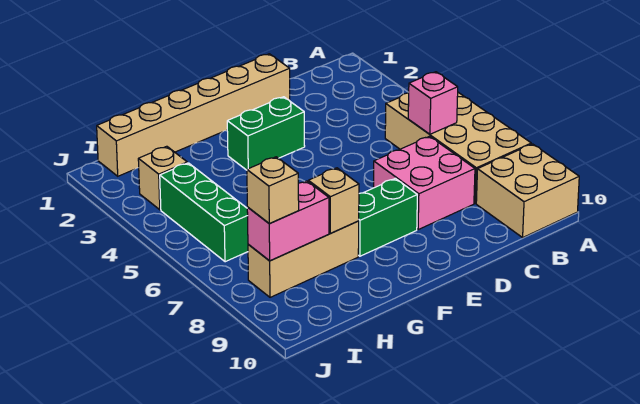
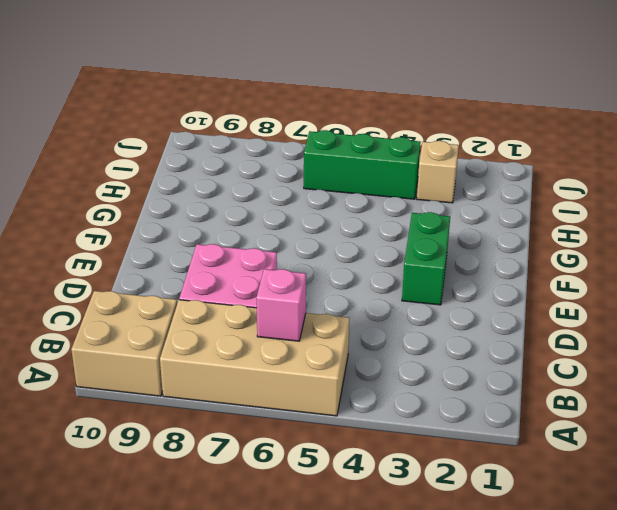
none -> tan brick D1:I1 level 1
none -> green brick E8:F8 level 1
none -> tan brick G8:I8 level 1

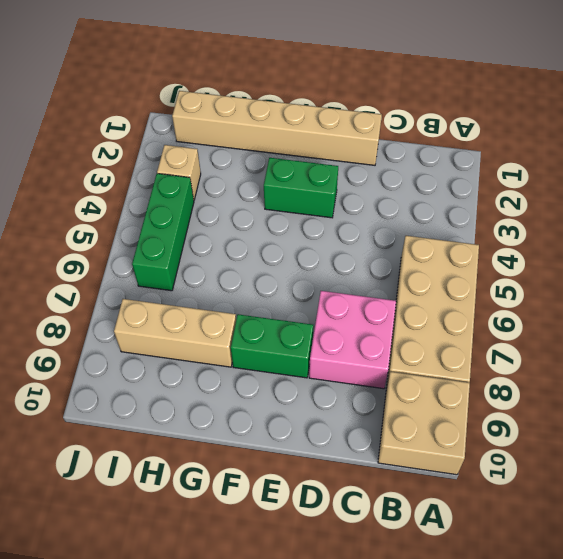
none -> pink brick B6 level 2
none -> tan brick G8 level 2
none -> pink brick H8:I8 level 2

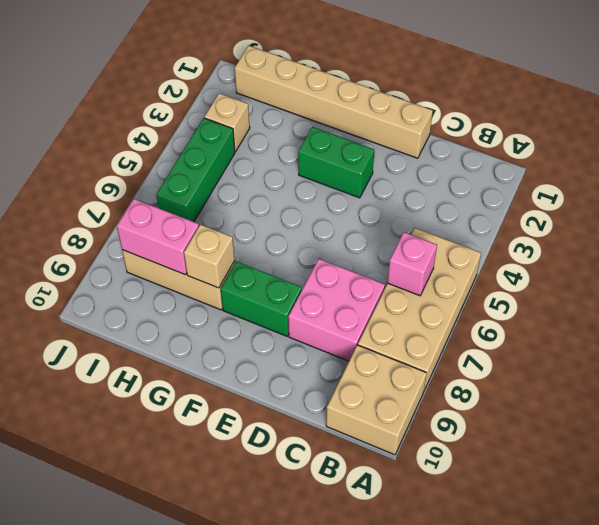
none -> tan brick I8 level 3

